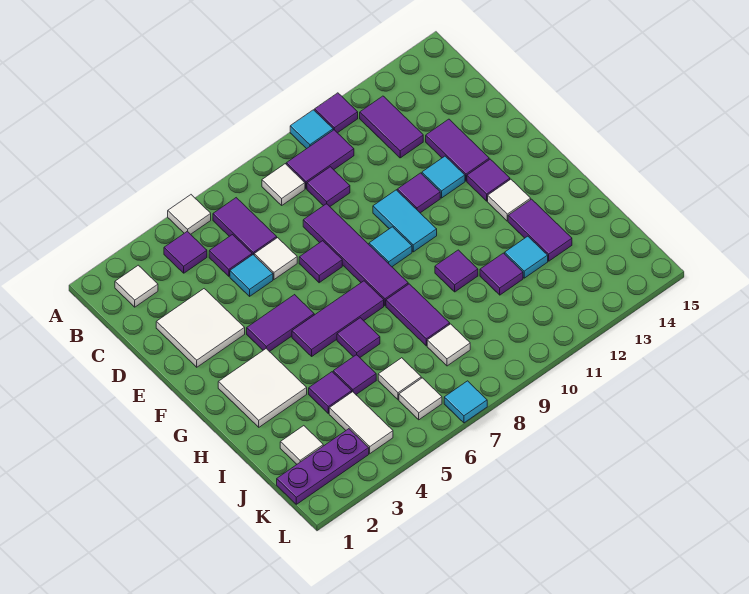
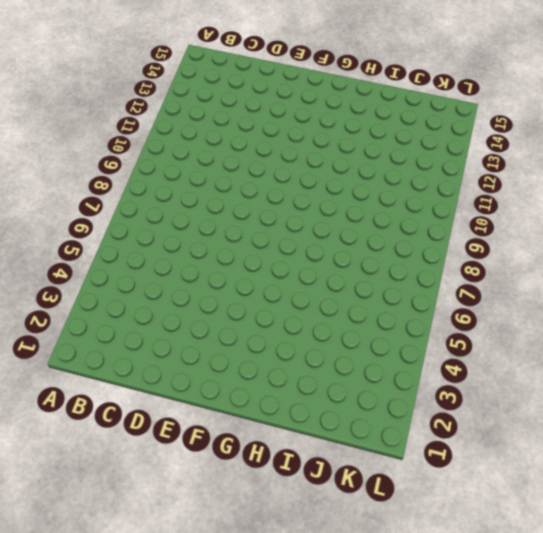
none -> white tile A5 level 1
none -> cyan tile A10 level 1
none -> purple tile A11 level 1
none -> white tile B2 level 1

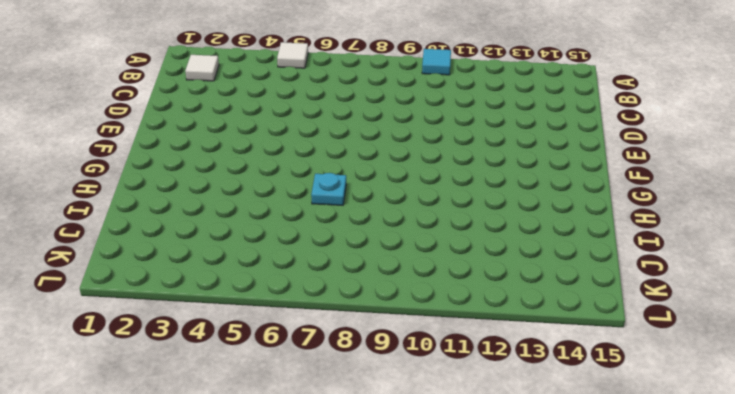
cyan plate H7 level 1 -> none
none -> purple tile A11 level 1
none -> purple tile B4 level 1
none -> purple tile B6:C6 level 1
none -> white tile B8 level 1

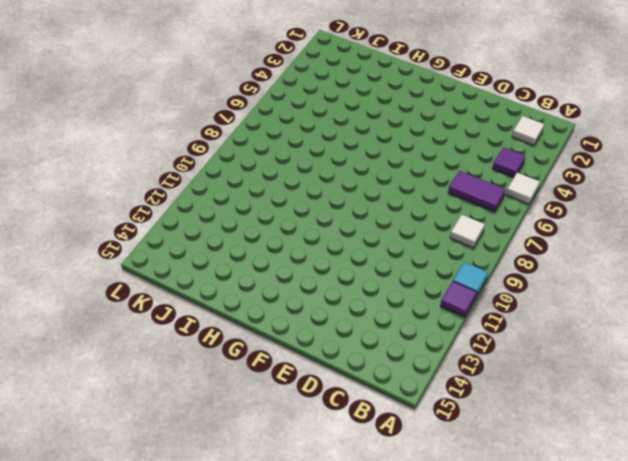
none -> purple tile B9:B10 level 1
none -> purple tile B12:C12 level 1
none -> purple tile C5 level 1
none -> purple tile C9 level 1

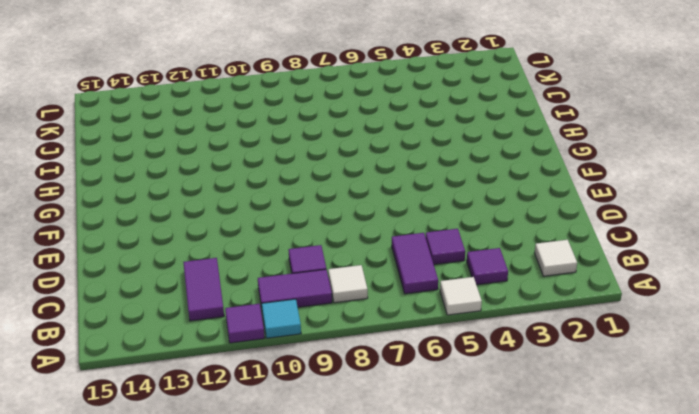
none -> white tile D2:E3 level 1
none -> cyan tile D5 level 1
none -> white tile D6 level 1
none -> purple tile D8:G8 level 1

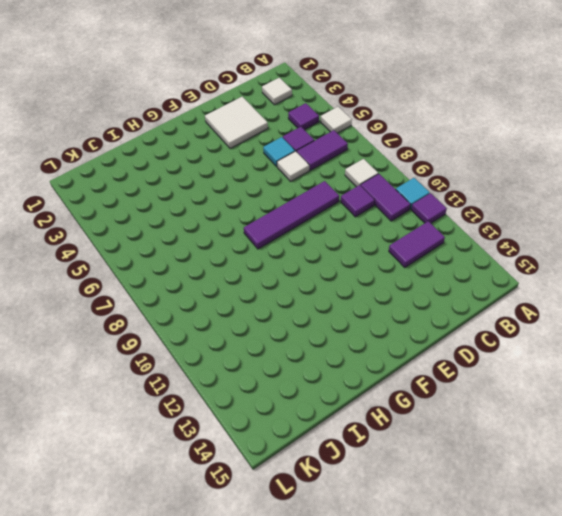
none -> purple tile D13:E13 level 1
none -> purple tile E7 level 1
none -> cyan tile E10:F10 level 1
none -> purple tile E11 level 1

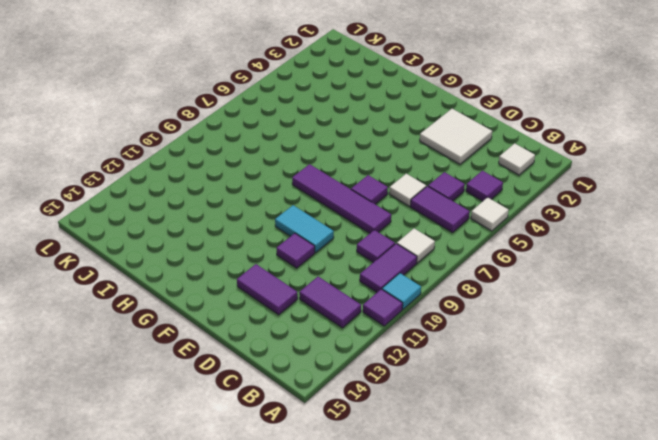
none -> cyan tile D5 level 1
none -> cyan tile E12 level 1
none -> purple tile F4:F5 level 1
none -> cyan tile F9 level 1

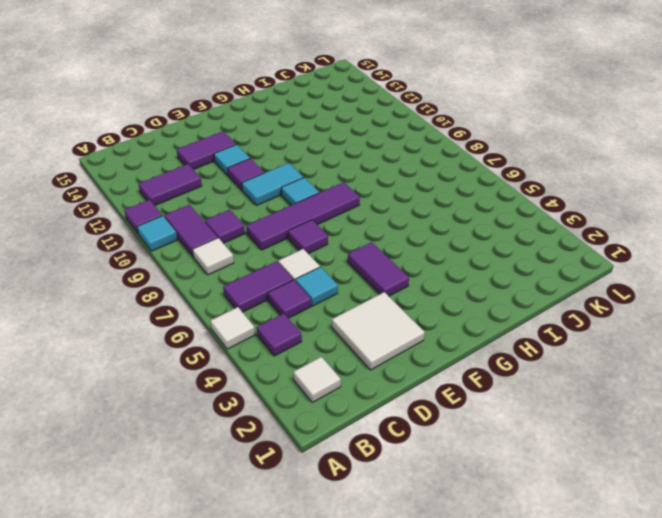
none -> purple tile F13 level 1
none -> white tile G2:H3 level 1
none -> purple tile G5:G7 level 1
none -> white tile G13 level 1

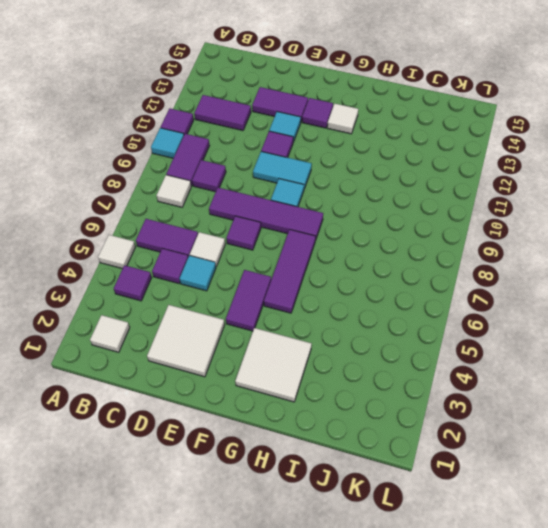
none -> purple tile H6 level 1
none -> purple tile H8:I8 level 1
none -> purple tile H10 level 1
none -> purple tile H13:I13 level 1

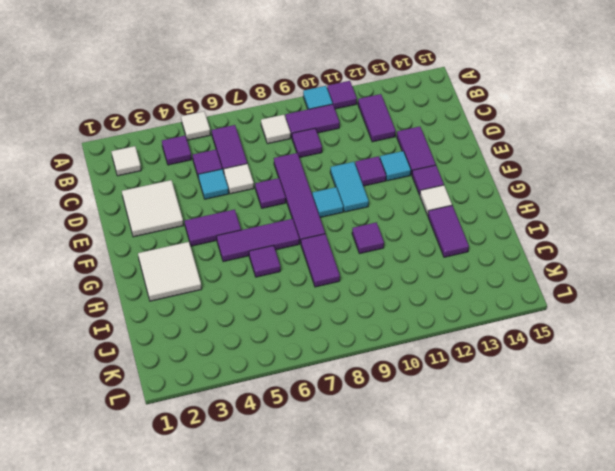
none -> purple tile I4 level 1
none -> purple tile I5 level 1
none -> purple tile I11 level 1
none -> cyan tile I12 level 1

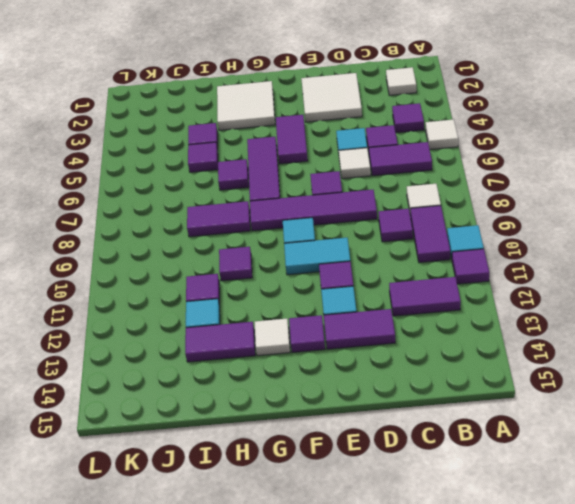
none -> white tile J2 level 1
none -> white tile J4:K4 level 1
none -> white tile J6 level 1
none -> white tile J8 level 1

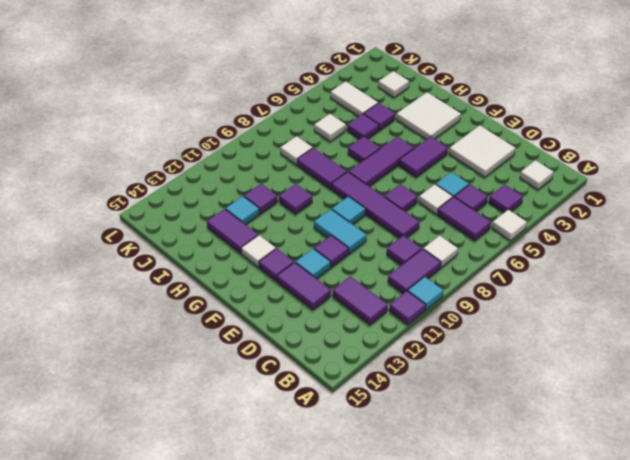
none -> purple plate K1:K3 level 1
none -> white tile K6 level 1
none -> cyan tile L7 level 1

